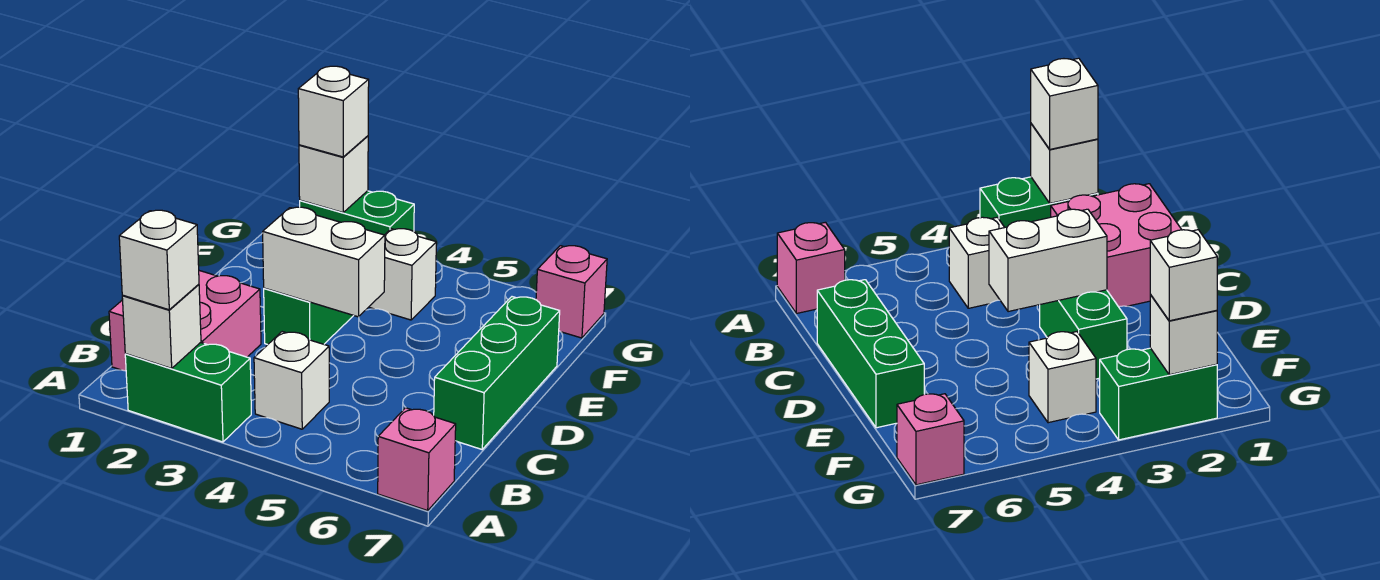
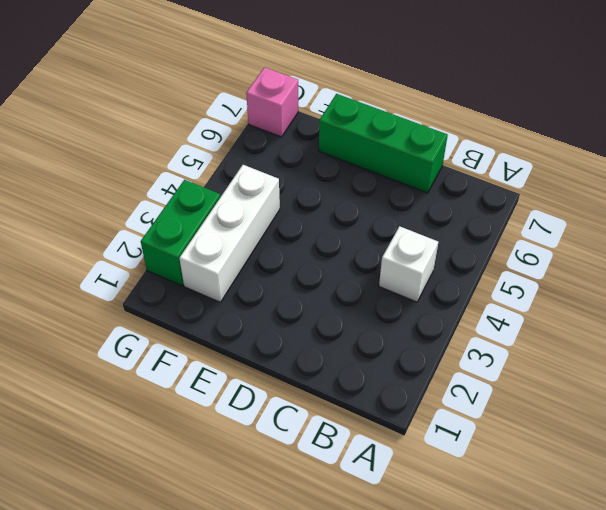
white brick F2:F4 level 1 -> white brick F4 level 1
none -> green brick A2:A3 level 1
none -> pink brick A7 level 1
none -> pink brick B1:C2 level 1

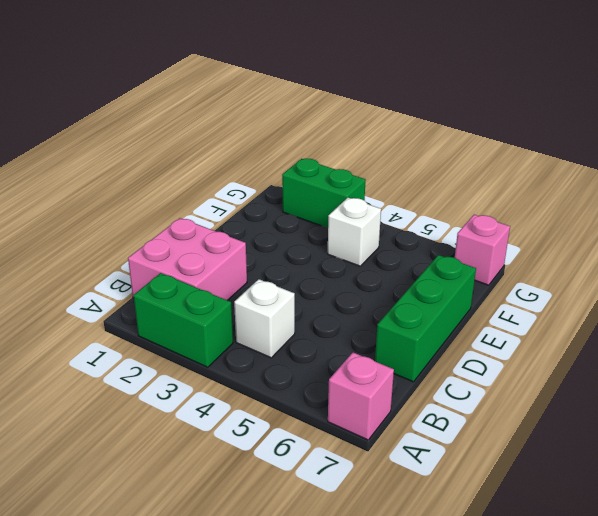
none -> green brick D3:E3 level 1
none -> white brick A2 level 2
none -> white brick D3:D4 level 2

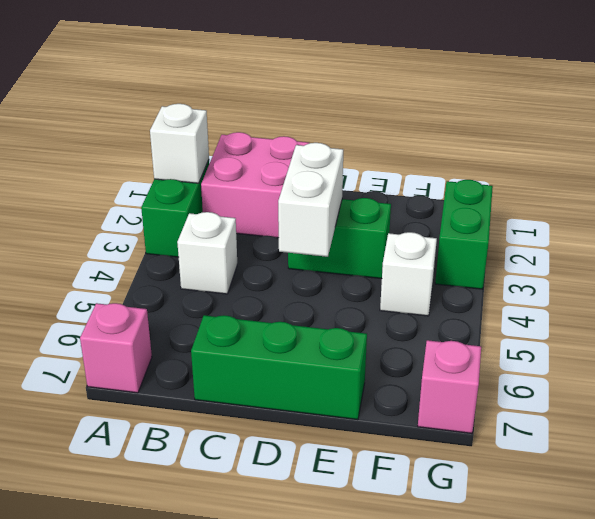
none -> white brick G2 level 2
none -> white brick A2 level 3
none -> white brick G2 level 3

